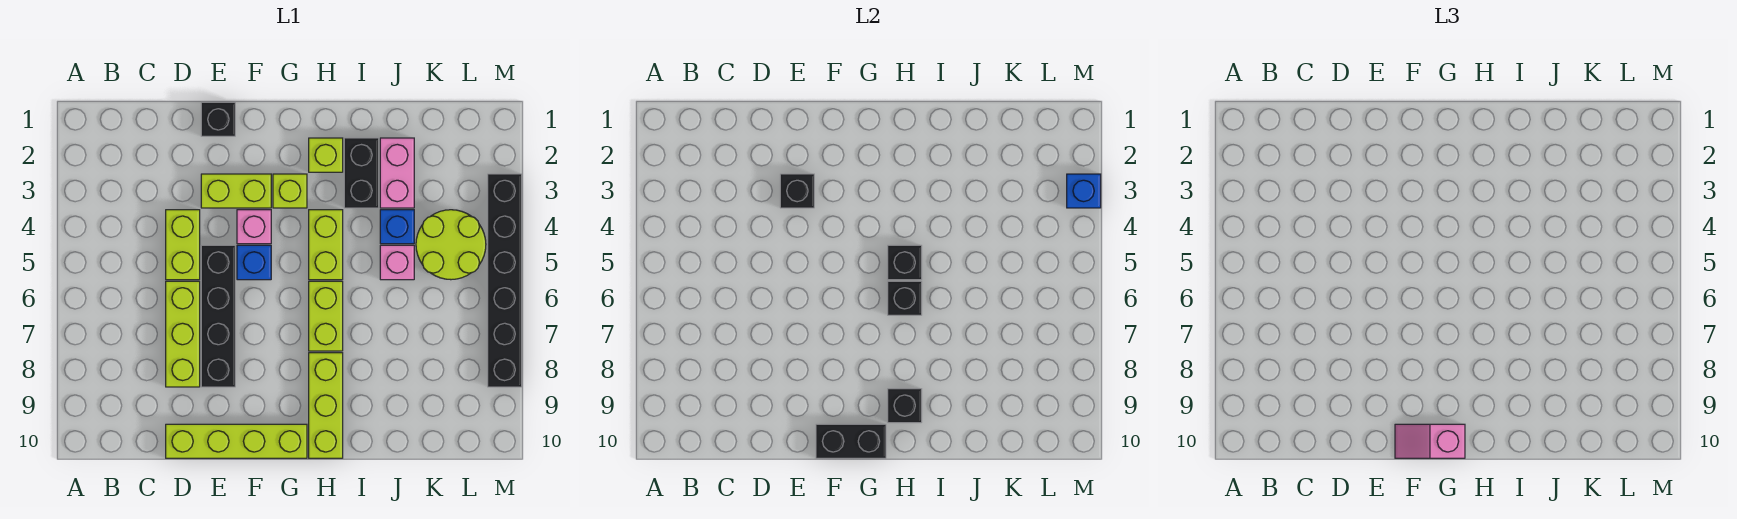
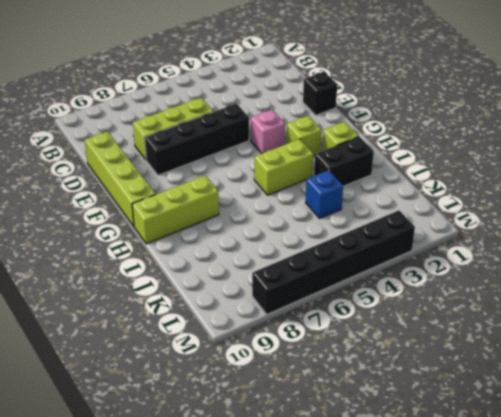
none -> lime brick D4:D5 level 1
none -> lime brick E3:F3 level 1
none -> blue brick F5 level 1

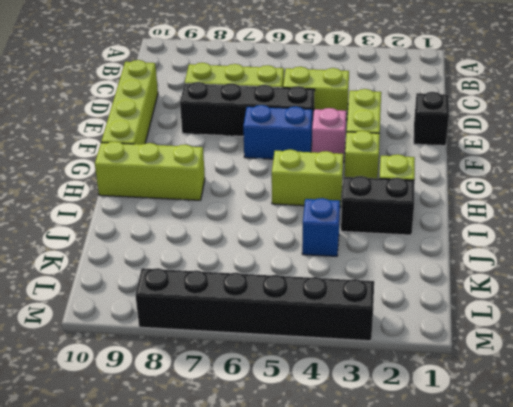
blue brick F5:F6 level 1 -> blue brick F5 level 1
none -> lime brick H6:H7 level 1
none -> pink brick J2:J3 level 1
none -> pink brick J5 level 1

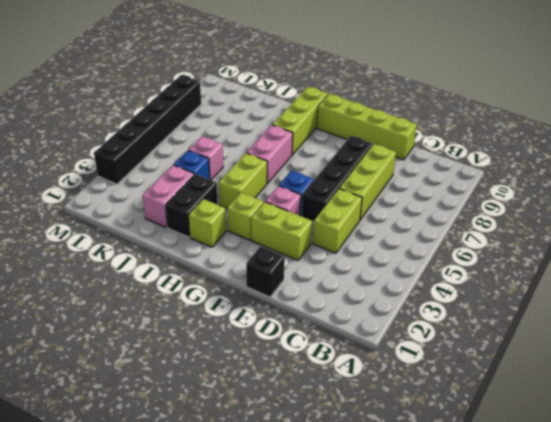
pink brick H6:H7 level 1 -> lime brick H6:H7 level 1
none -> lime round brick K4:L5 level 1
none -> black brick E3 level 2
none -> black brick F10:G10 level 2

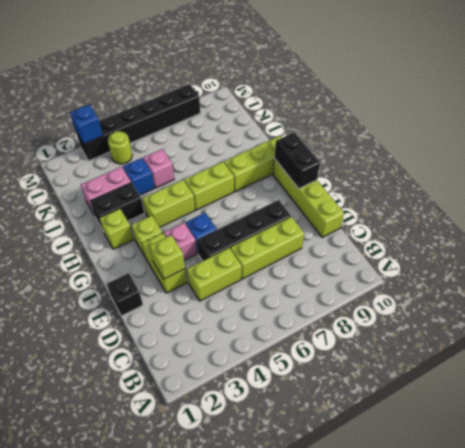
lime brick E3 level 2 -> black brick E3 level 2
lime round brick L4 level 1 -> lime round brick K4:L5 level 1
none -> black brick H5 level 2
none -> black brick H6 level 2
none -> black brick H9 level 2

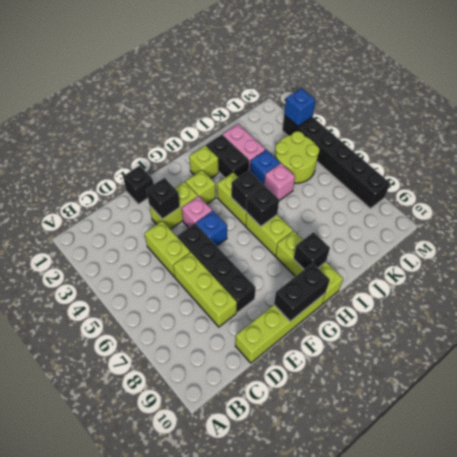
none -> pink slope F10:G10 level 3 top G

